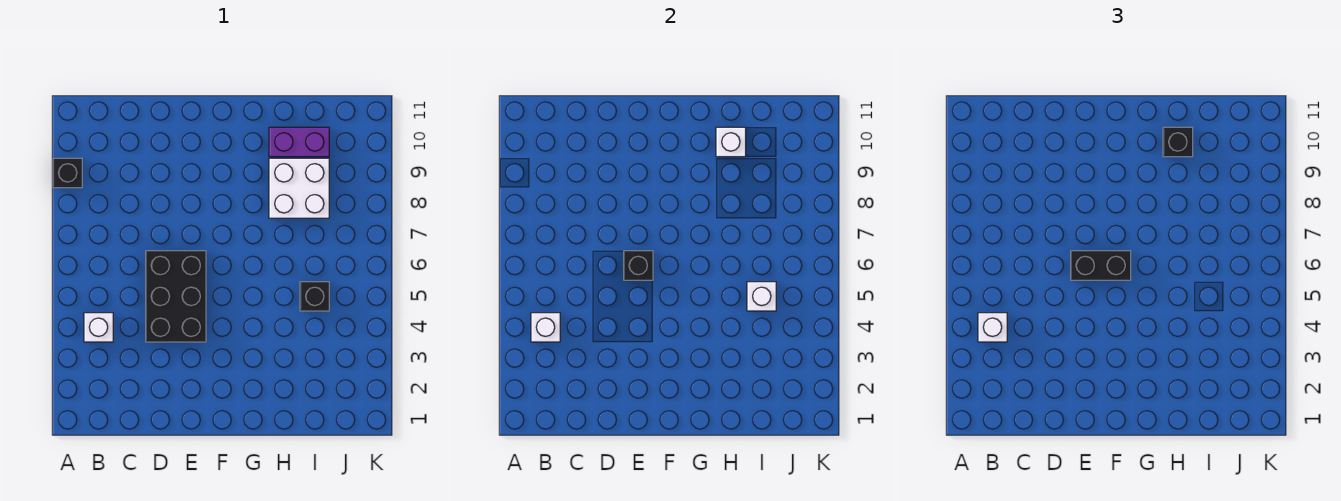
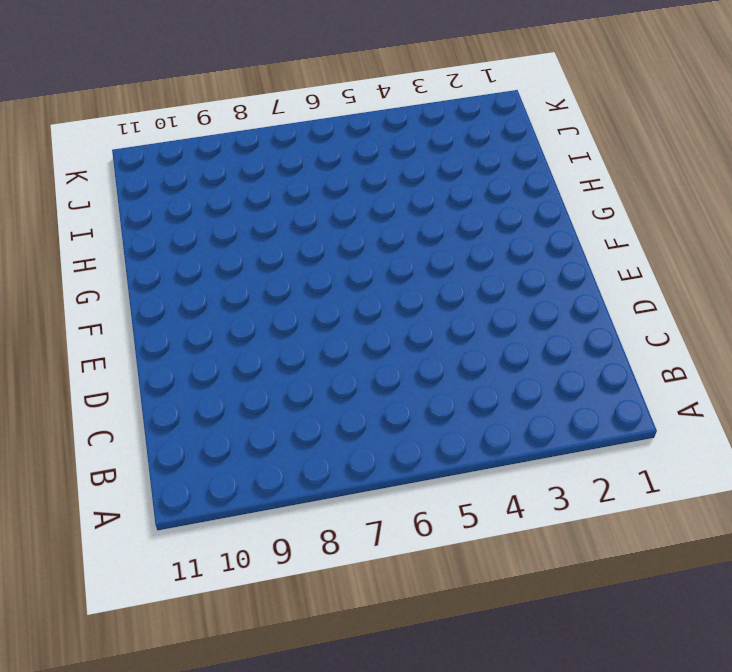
none -> black brick A9 level 1
none -> white brick B4 level 1
none -> black brick D4:E6 level 1

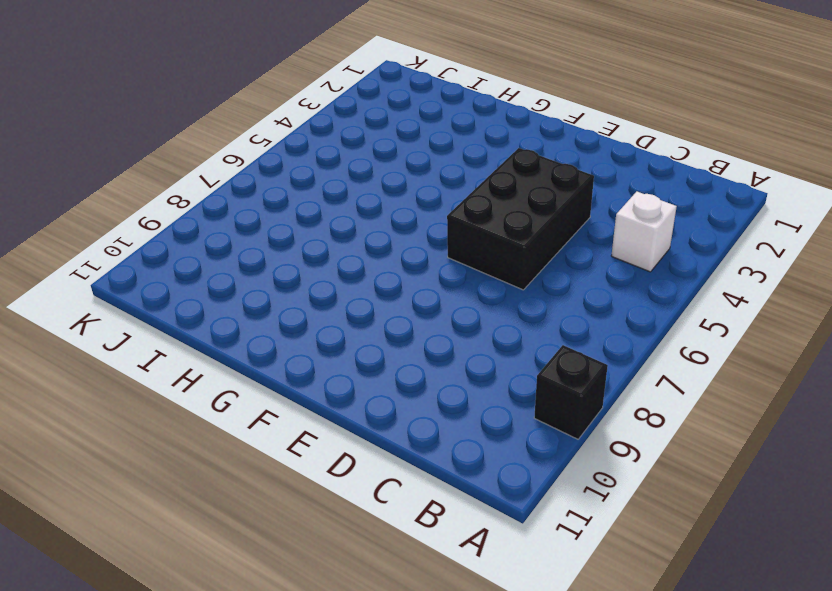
none -> white brick H8:I9 level 1
none -> purple brick H10:I10 level 1
none -> black brick I5 level 1

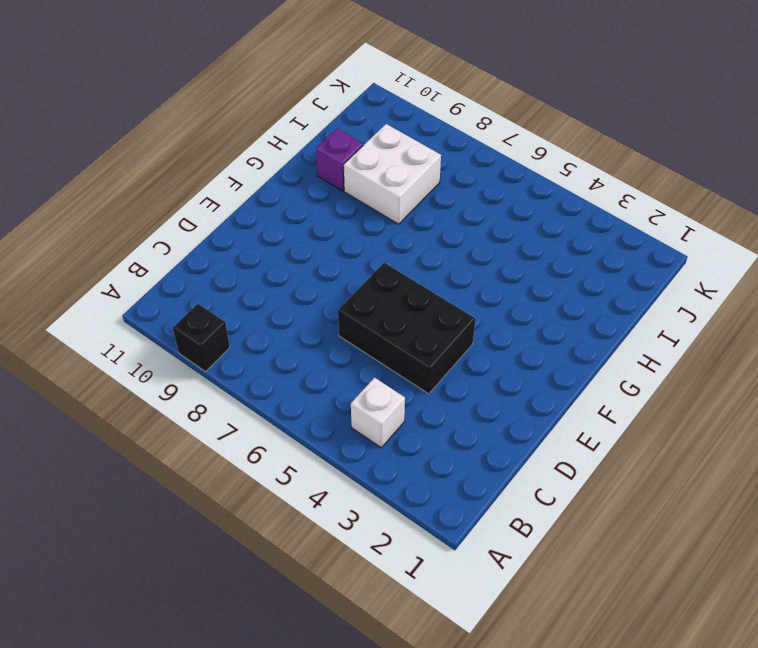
purple brick H10 level 1 -> purple brick H10:I10 level 1
none -> black brick I5 level 1
none -> white brick B4 level 2
none -> black brick E6 level 2

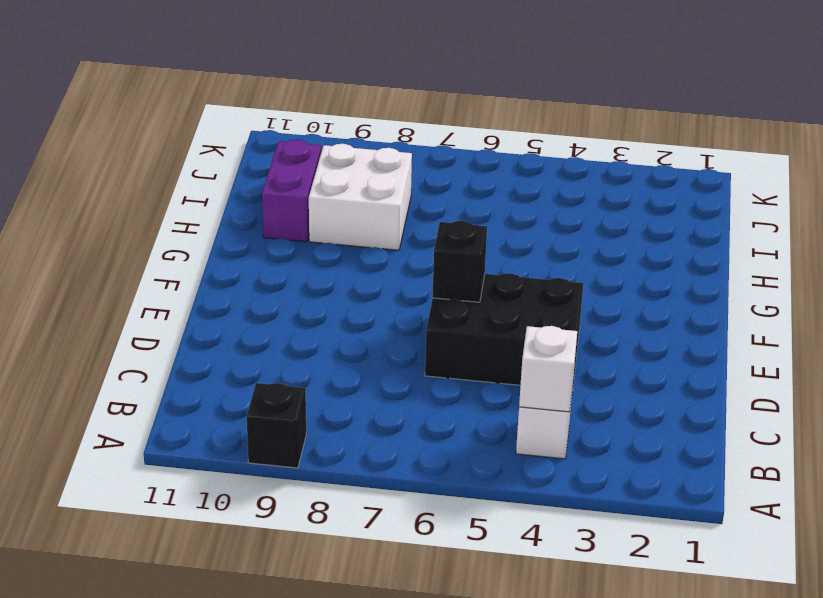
none -> black brick I5 level 1
none -> white brick H10 level 2
none -> white brick I5 level 2

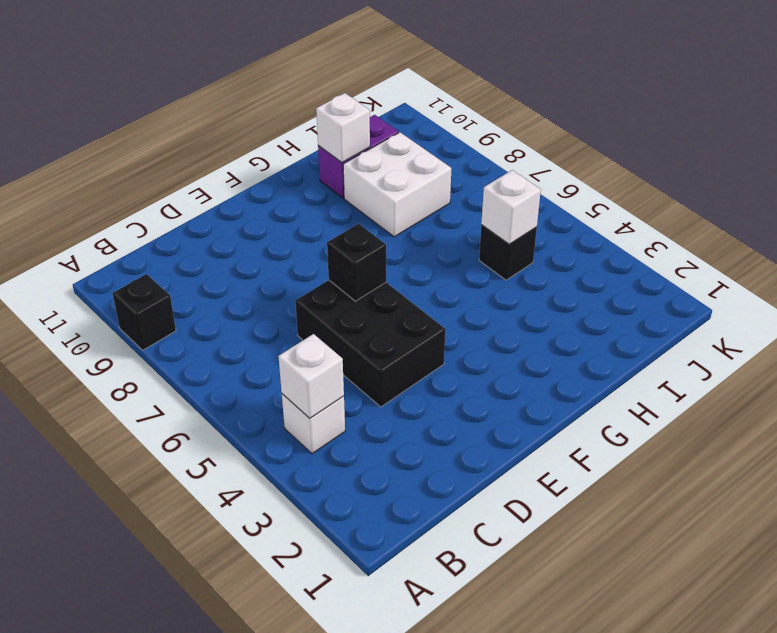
none -> white brick B4 level 3
none -> black brick E6:F6 level 3
none -> black brick H10 level 3

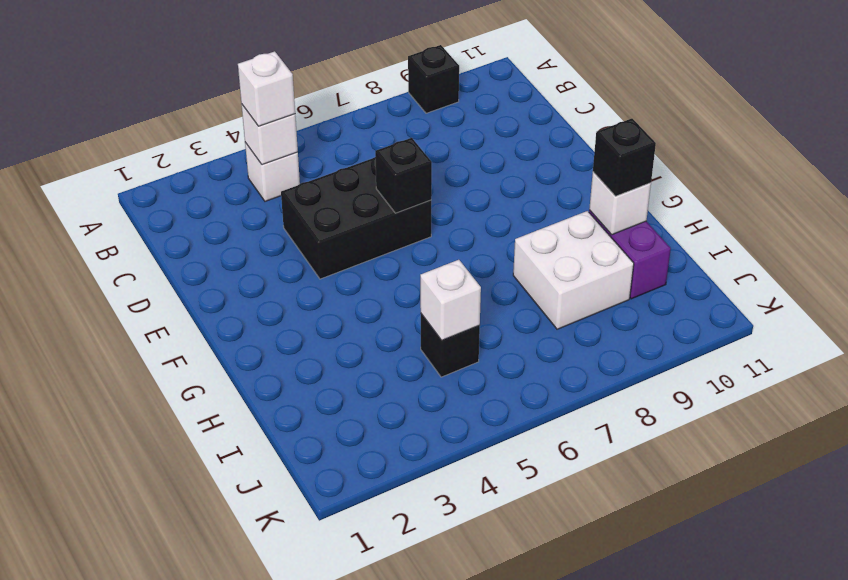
none -> black brick E6:F6 level 3

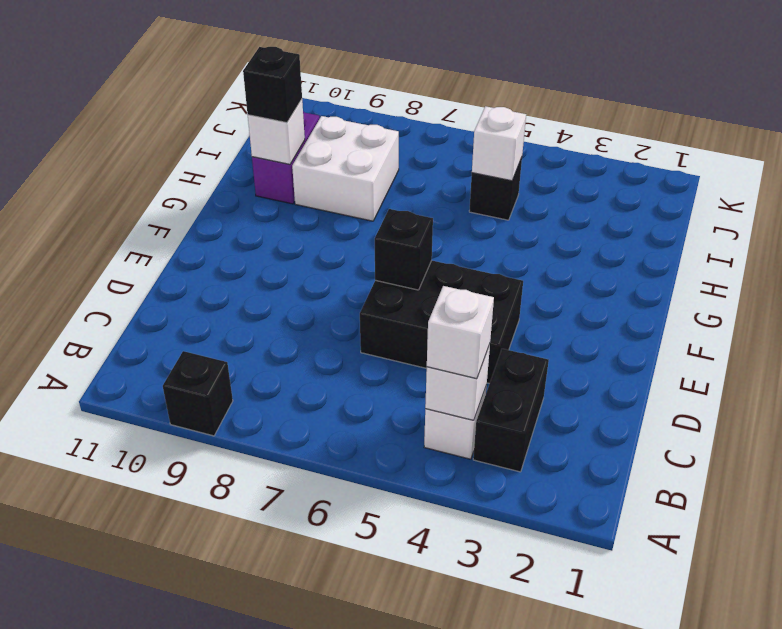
black brick B3:C3 level 1 -> black brick E6:F6 level 3

